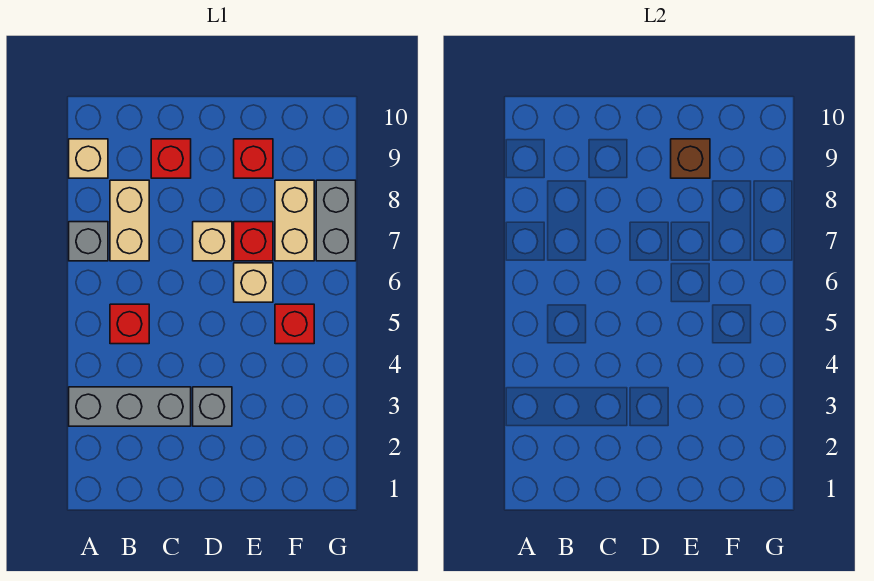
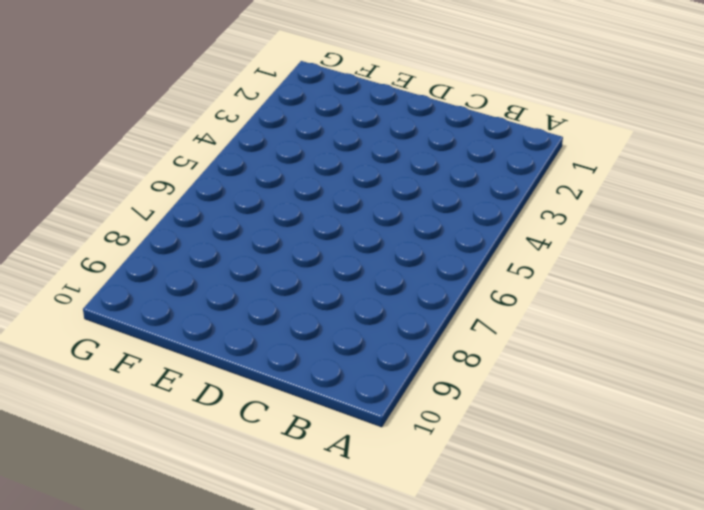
none -> grey brick A3:C3 level 1
none -> grey brick A7 level 1
none -> tan brick A9 level 1

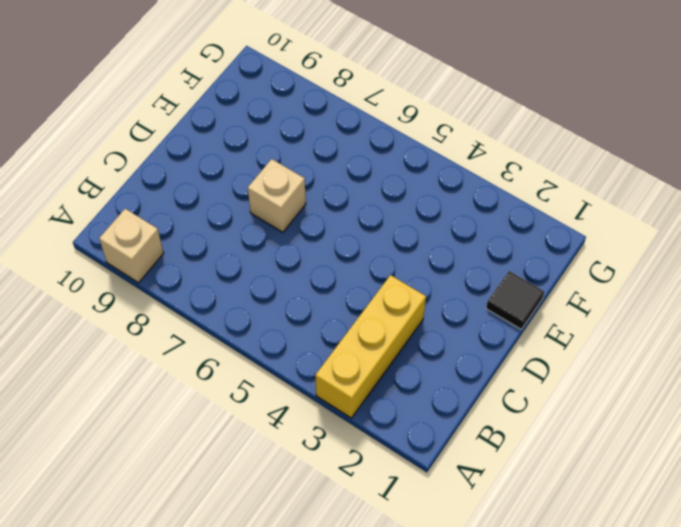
yellow brick A3:C3 level 1 -> grey brick A3:C3 level 1
black tile E1 level 1 -> none
none -> grey brick A7 level 1
none -> red brick B5 level 1
none -> tan brick B7:B8 level 1

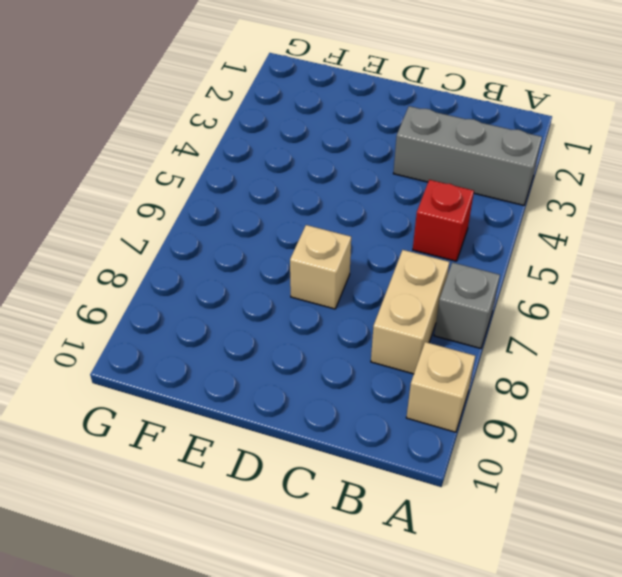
none -> red brick C9 level 1
none -> grey brick D3 level 1
none -> tan brick E6 level 1

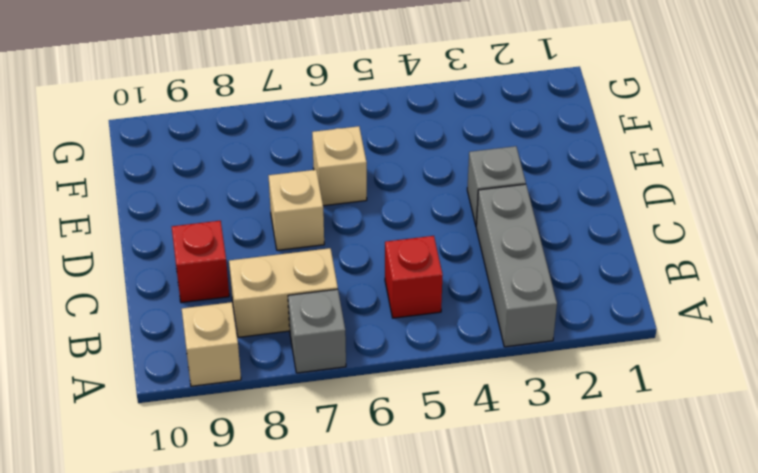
none -> red brick E7 level 1
none -> red brick E9 level 1
none -> red brick F5 level 1

